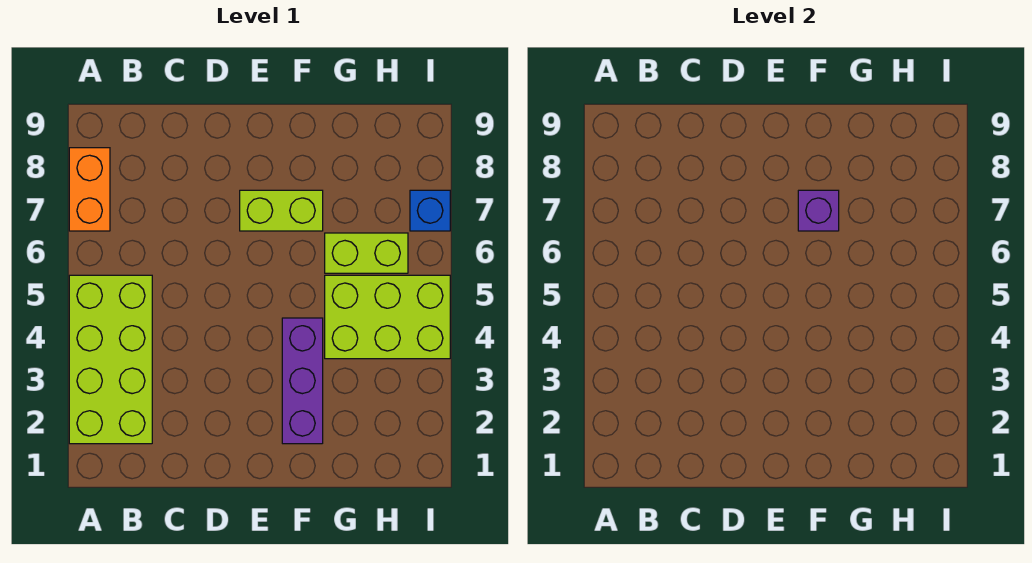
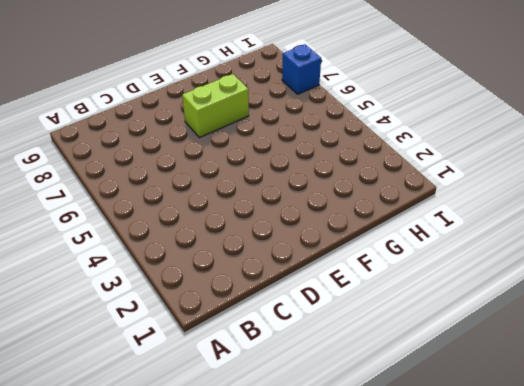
none -> lime brick A2:B5 level 1
none -> orange brick A7:A8 level 1

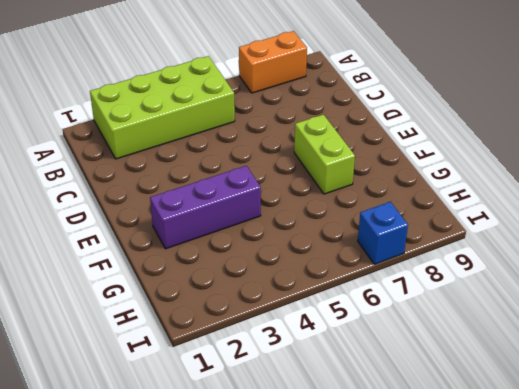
none -> lime brick G4:I5 level 1
none -> lime brick G6:H6 level 1

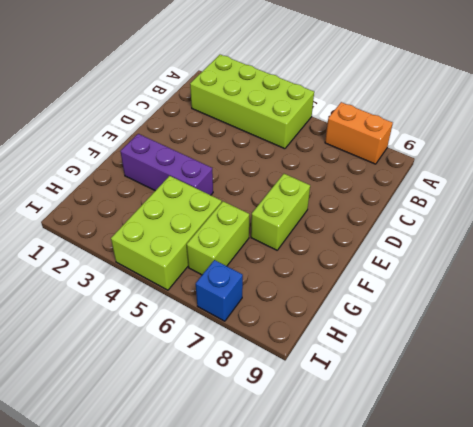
none -> purple brick F7 level 2

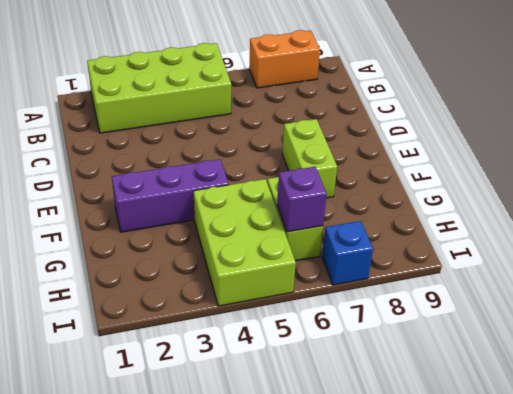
purple brick H6 level 2 -> purple brick F7 level 2

